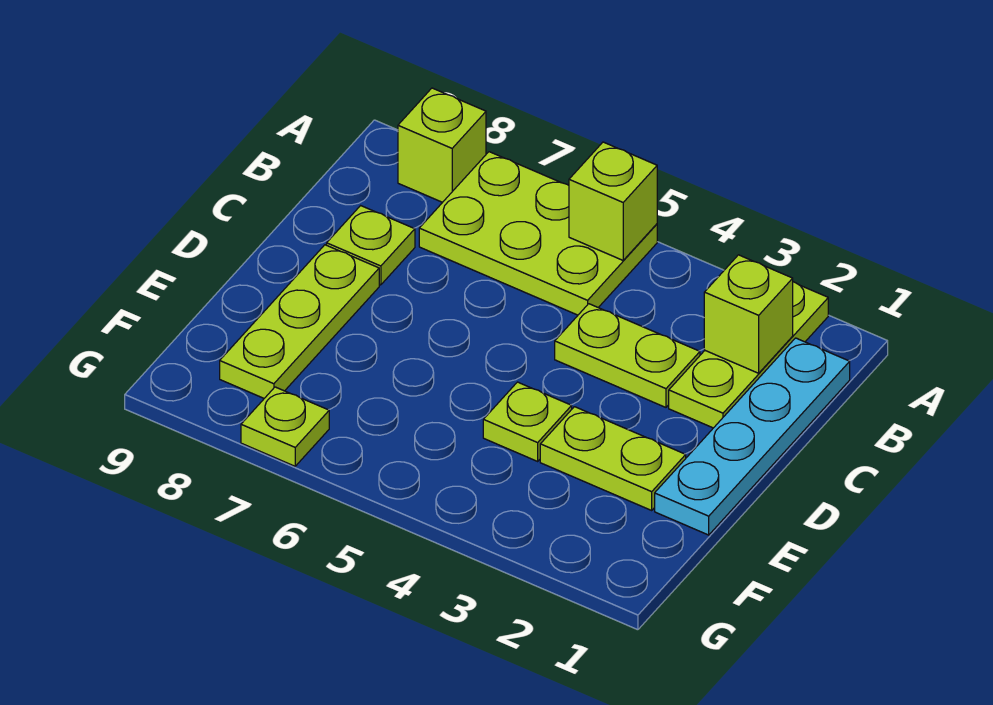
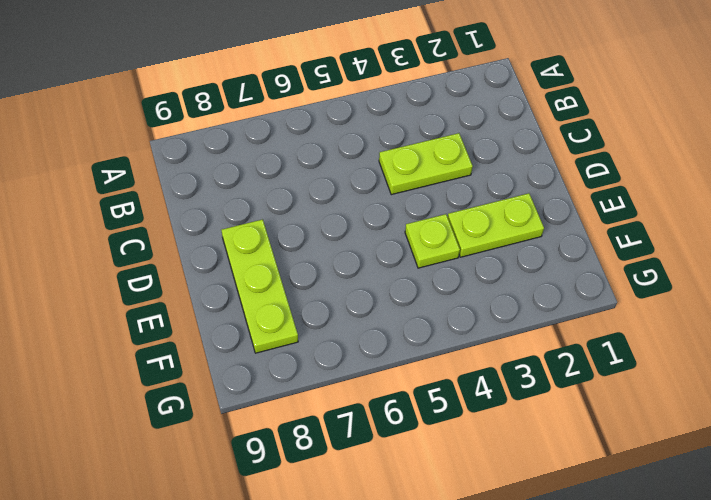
none -> lime plate A2:C2 level 1
none -> lime plate A5:B7 level 1
none -> lime brick A8 level 1

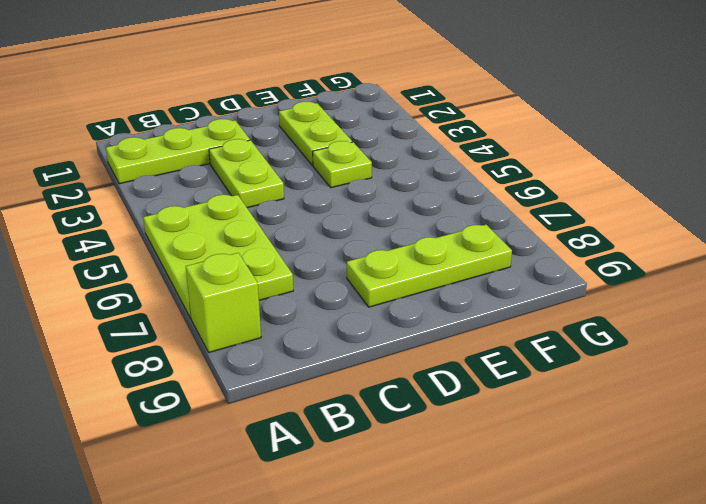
none -> cyan plate B1:E1 level 1
none -> lime plate C8 level 1
none -> lime plate G7 level 1

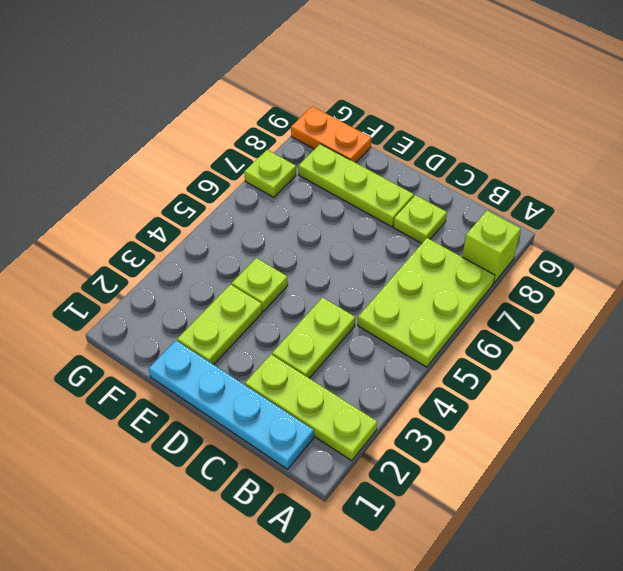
orange plate F9:G9 level 1 -> none
none -> lime brick A5 level 2
none -> lime brick B2 level 2

